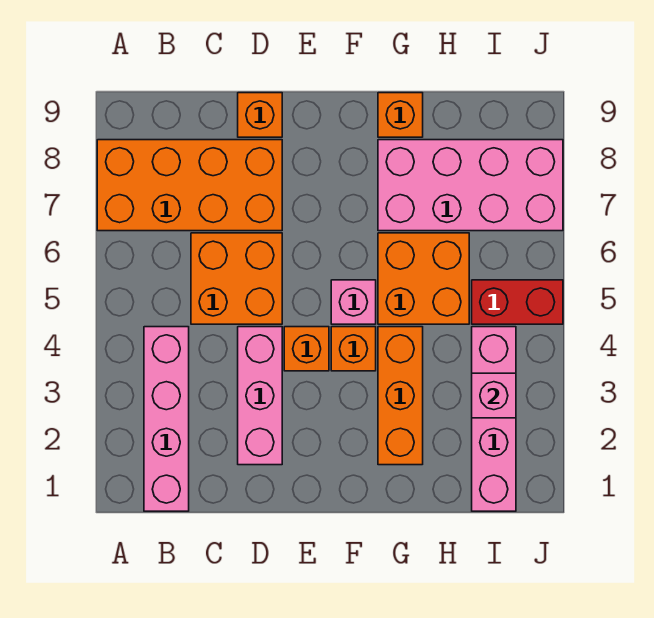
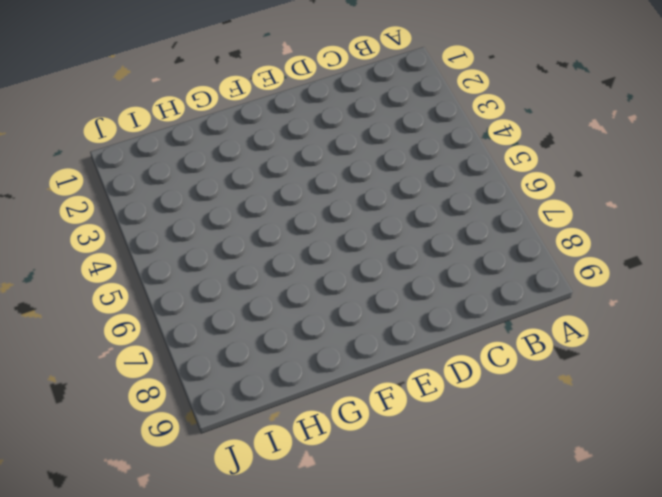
none -> orange brick A7:D8 level 1
none -> pink brick B1:B4 level 1
none -> orange brick C5:D6 level 1

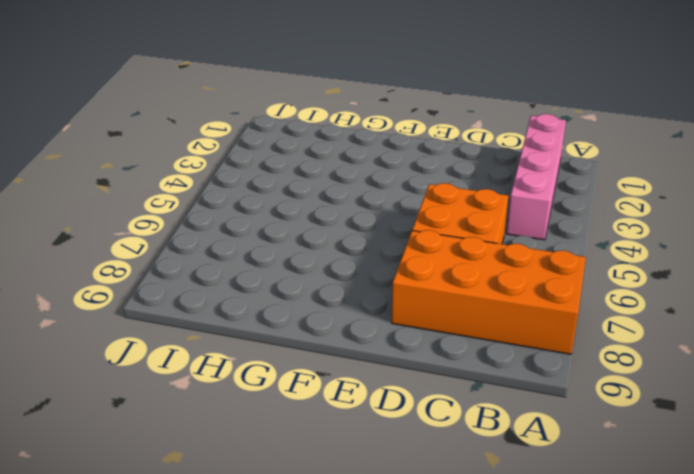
none -> pink brick D2:D4 level 1
none -> orange brick D9 level 1
none -> orange brick E4 level 1

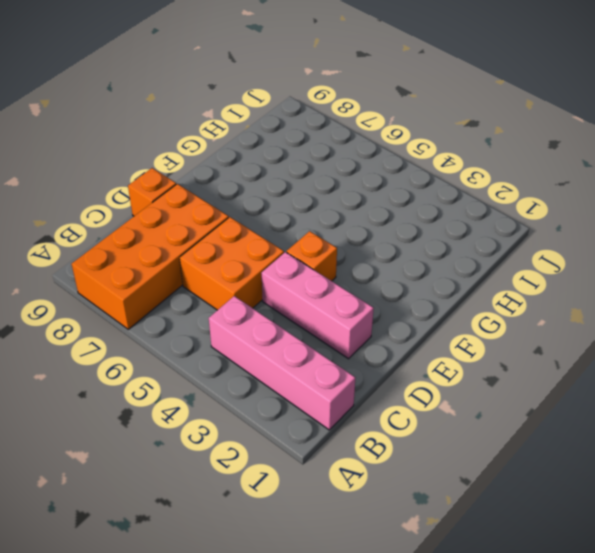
none -> orange brick F4 level 1
none -> pink brick F5 level 1
none -> orange brick G2:G4 level 1

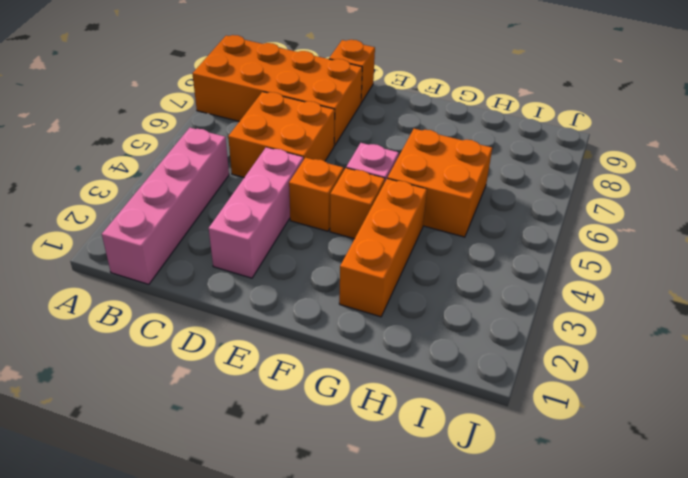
none -> pink brick G7:J8 level 1
none -> orange brick G9 level 1
none -> pink brick I1:I4 level 1

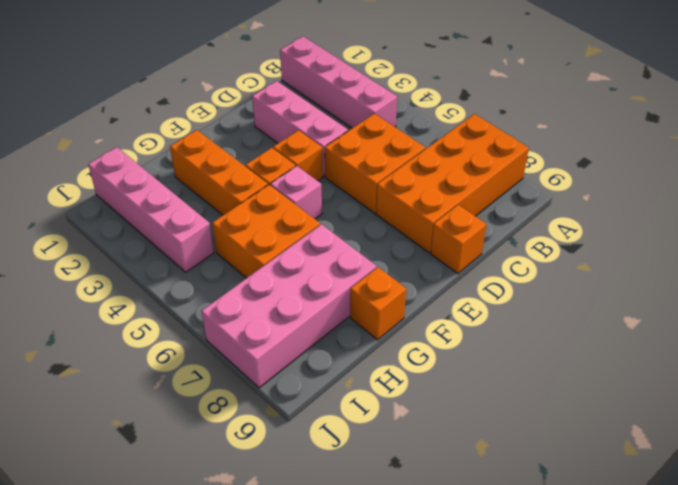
none -> red brick I5:J5 level 1
none -> pink brick I3 level 2

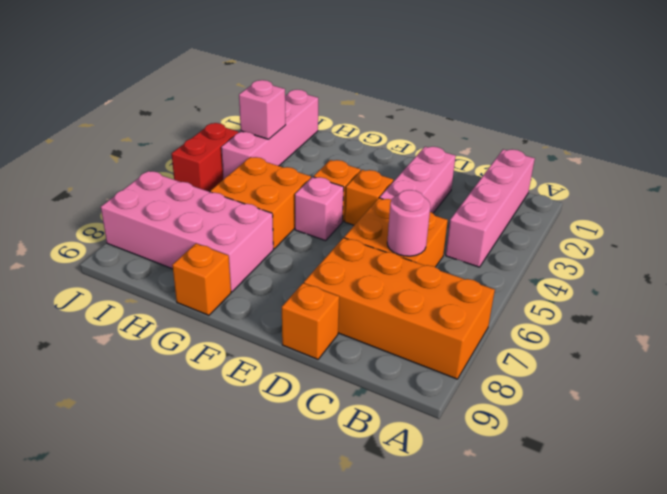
pink round brick C6 level 2 -> none
red brick J4:J5 level 1 -> red brick I5:J5 level 1
none -> orange brick G2:G4 level 1

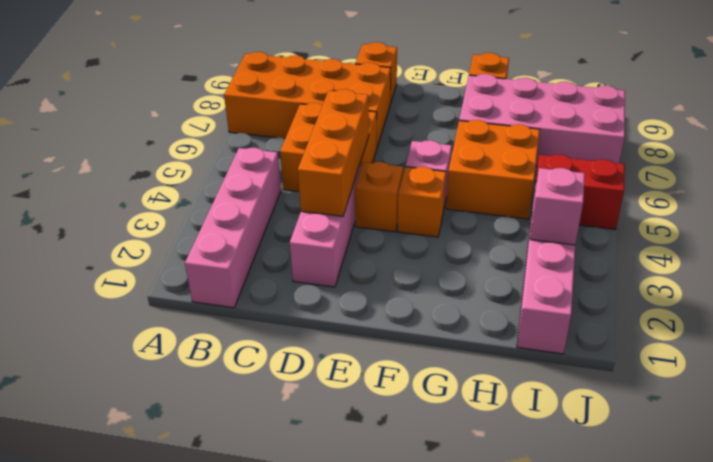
orange brick D3:D5 level 2 -> orange brick G2:G4 level 1

